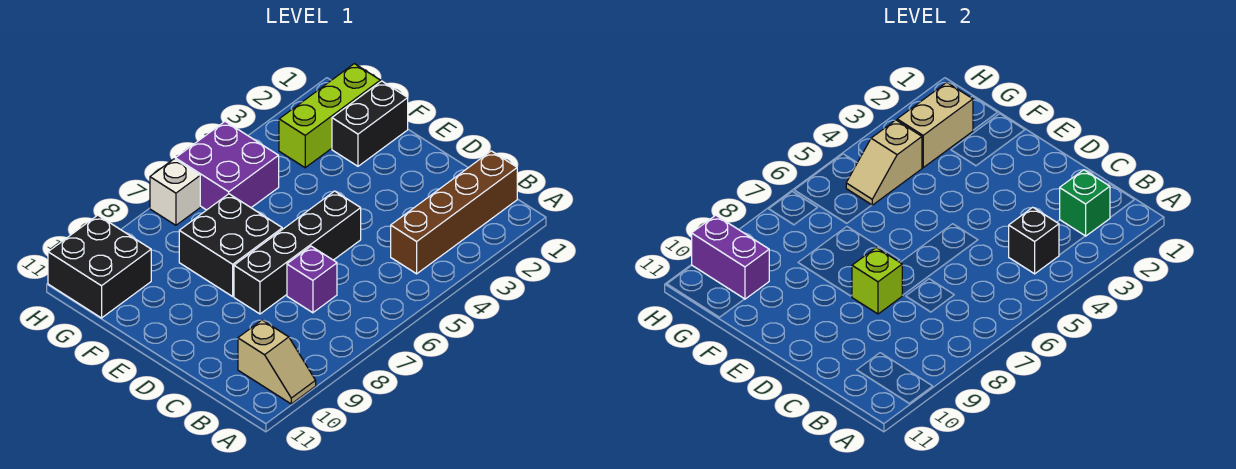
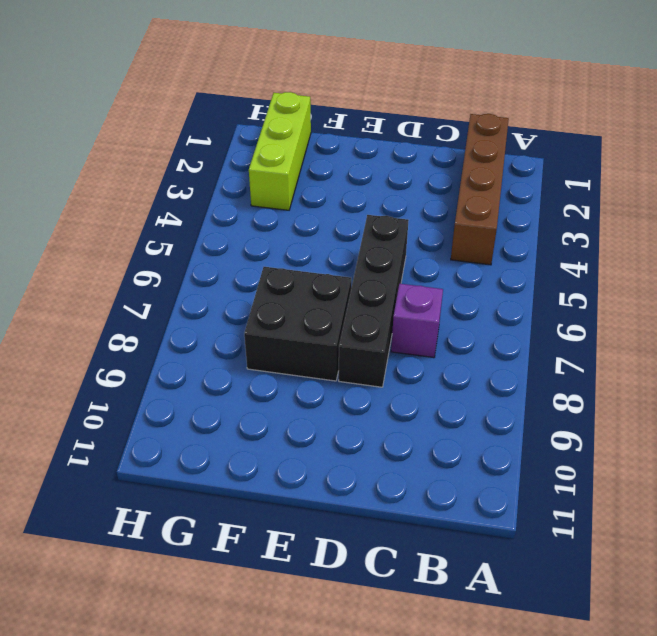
none -> tan slope A10:B10 level 1 top B
none -> black brick F1:F2 level 1
none -> purple brick G5:H6 level 1

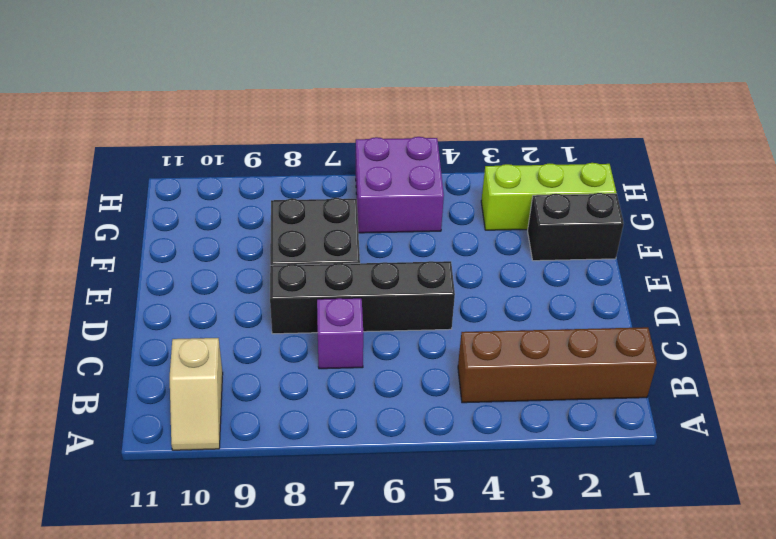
none -> black brick G10:H11 level 1
none -> white brick H7 level 1
none -> green brick B2 level 2

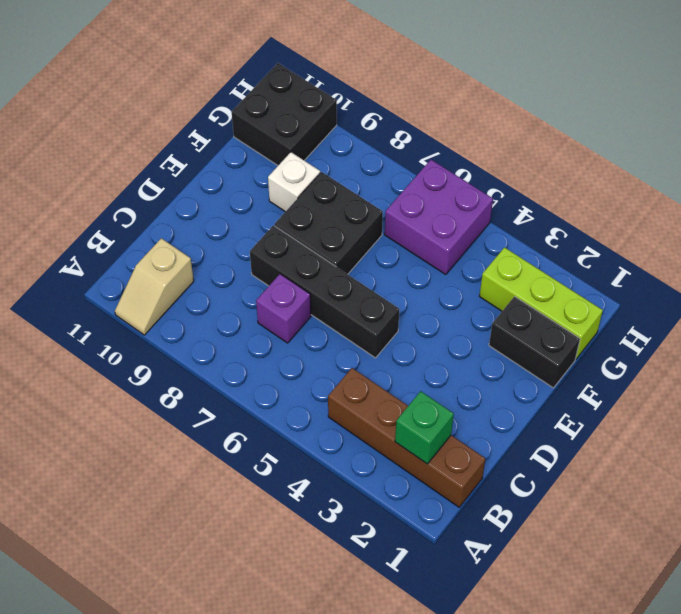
white brick F9 level 1 -> white brick H7 level 1
none -> black brick B4 level 2
none -> lime brick D8 level 2
none -> tan brick G2:G3 level 2

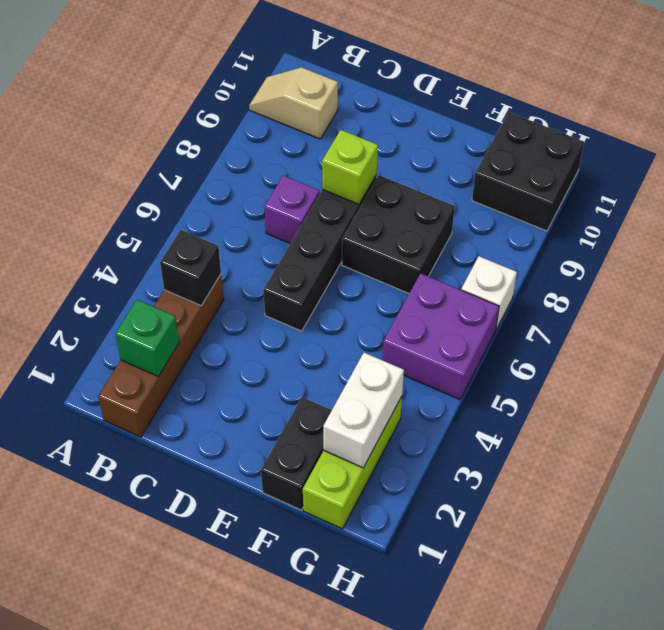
white brick G2:G3 level 2 -> tan brick G2:G3 level 2
none -> tan slope G4:G5 level 2 top 4
none -> purple brick G10:H10 level 2

